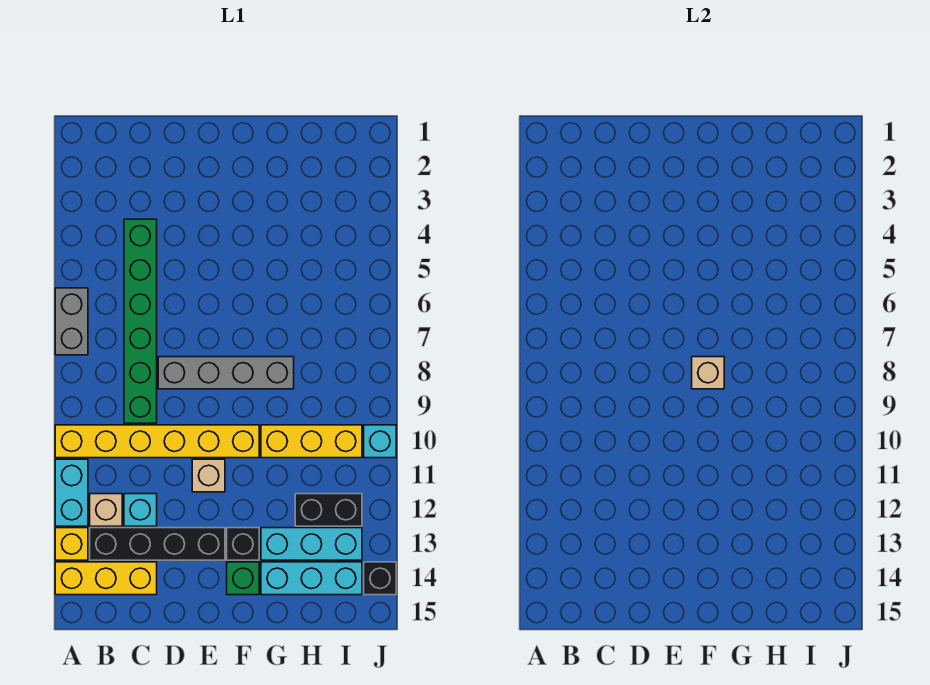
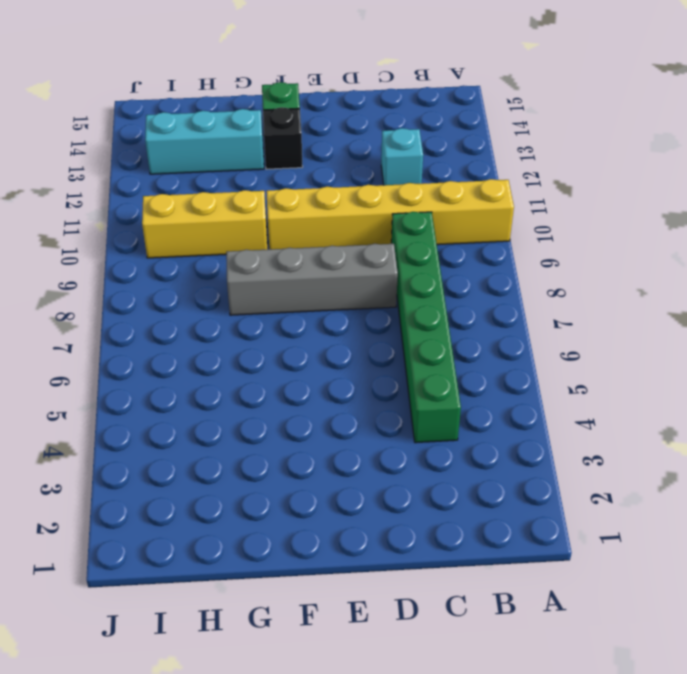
none -> grey brick A6:A7 level 1
none -> cyan brick A11:A12 level 1
none -> yellow brick A13 level 1

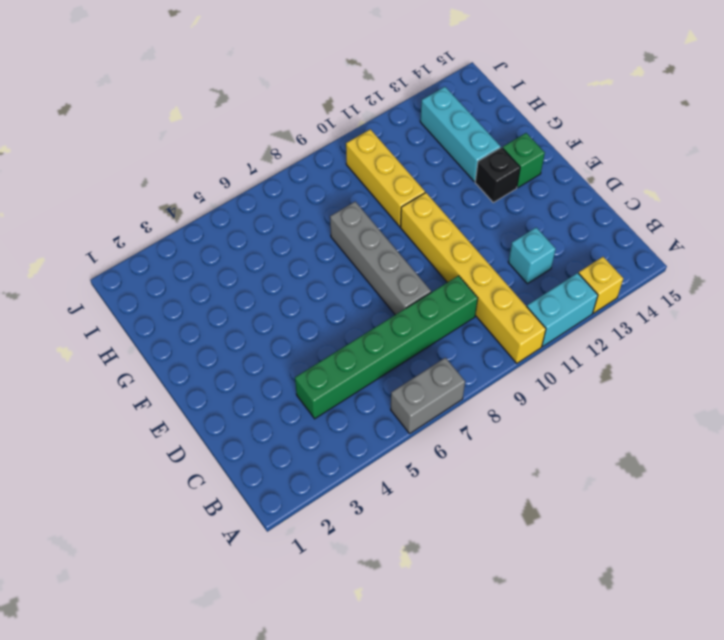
none -> yellow brick A14:C14 level 1
none -> tan brick B12 level 1
none -> black brick B13:E13 level 1

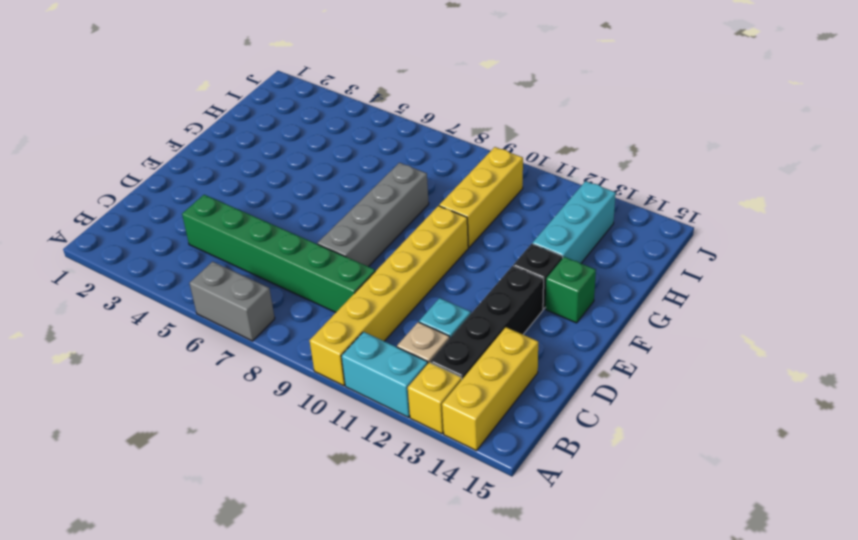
none -> tan brick E11 level 1
none -> cyan brick G14:I14 level 1
none -> black brick H12:I12 level 1

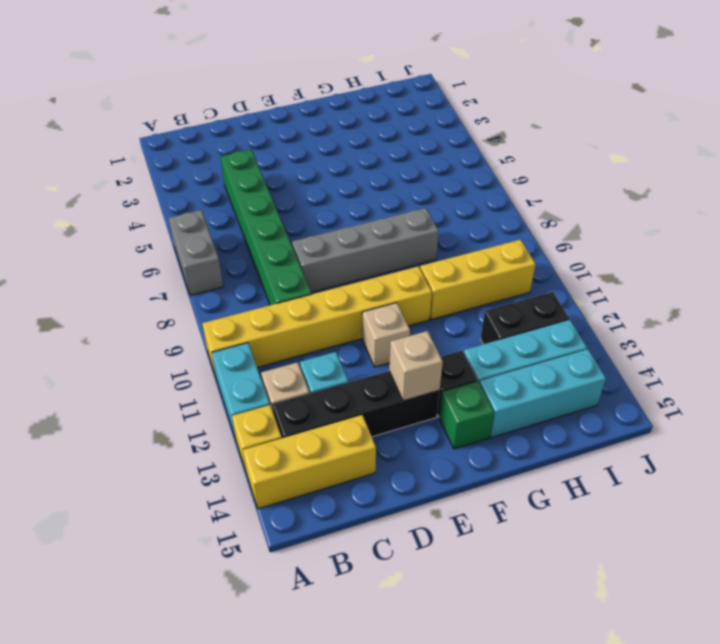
tan brick E13 level 2 -> tan brick F8 level 2
none -> cyan brick J10 level 1
none -> black brick J14 level 1

